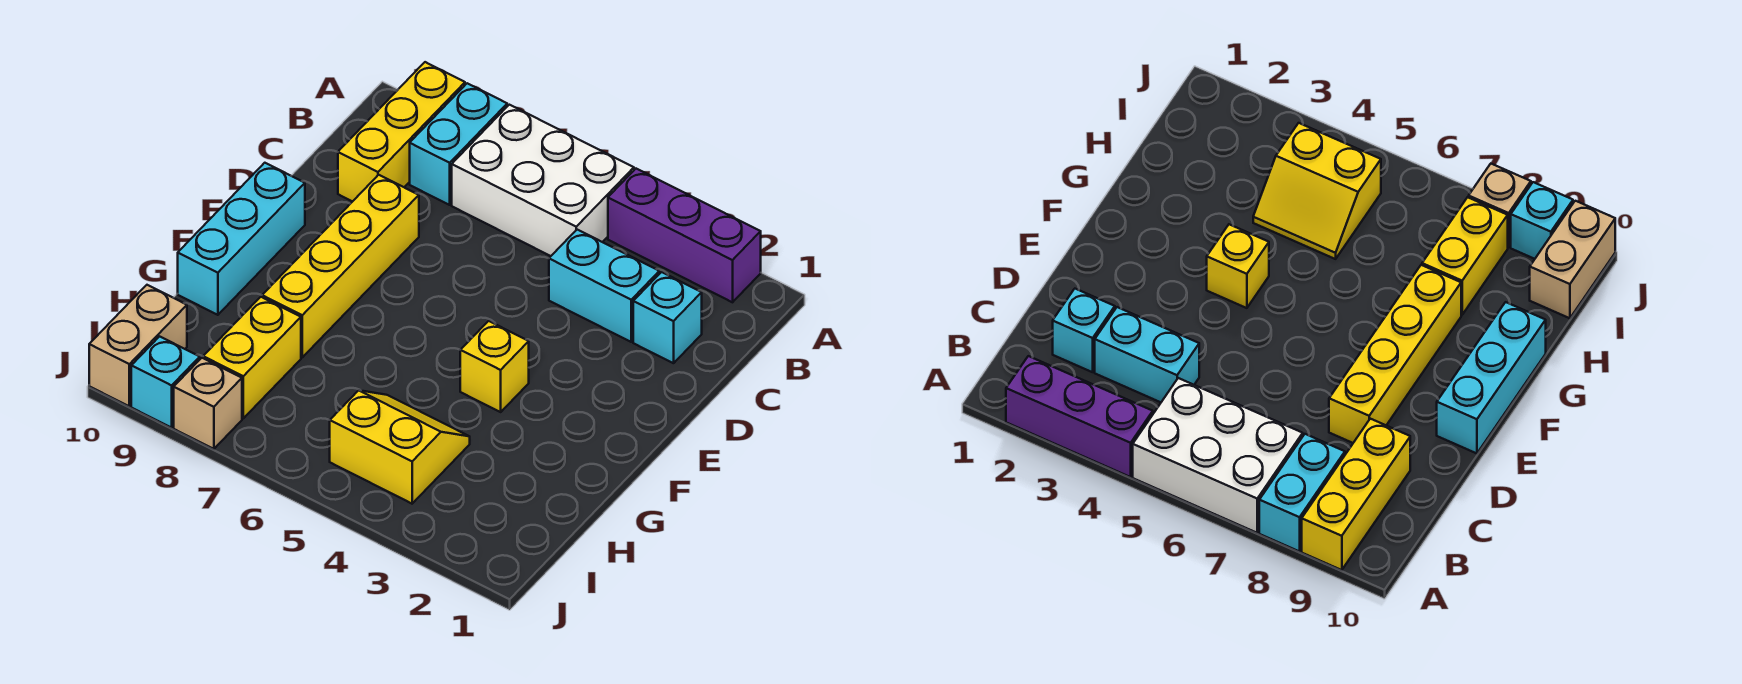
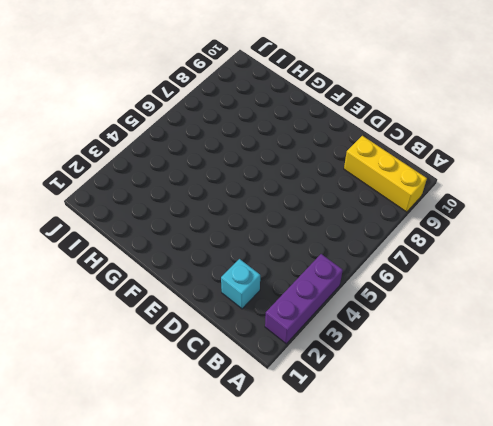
none -> white brick A5:B7 level 1
none -> cyan brick A8:B8 level 1
none -> cyan brick C3:C4 level 1

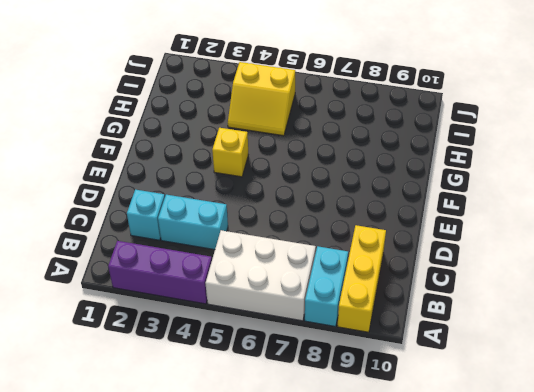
none -> yellow brick D8:G8 level 1
none -> cyan brick E10:G10 level 1
none -> yellow brick H8:I8 level 1

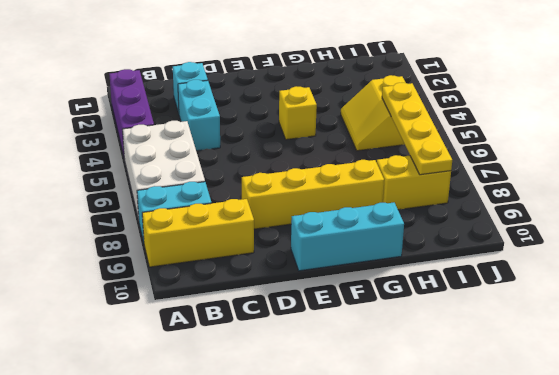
yellow plate I5:I8 level 2 -> none
none -> tan brick I10:J10 level 1
none -> tan brick J8 level 1
none -> cyan brick J9 level 1

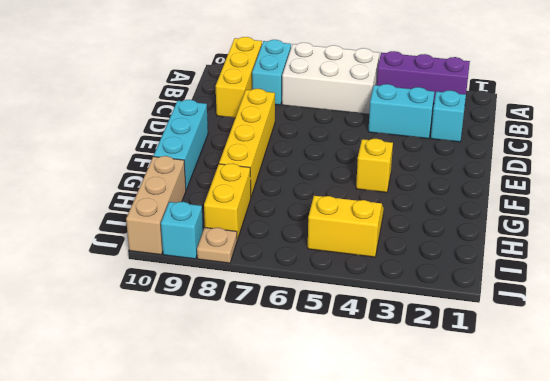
tan brick H10:J10 level 1 -> tan brick I10:J10 level 1
tan plate J8 level 1 -> tan brick J8 level 1

